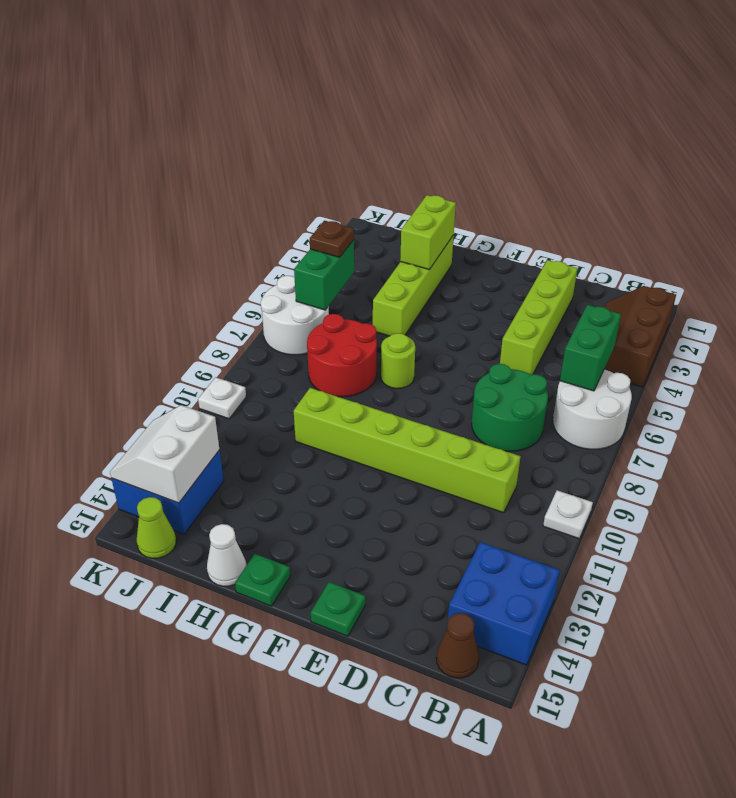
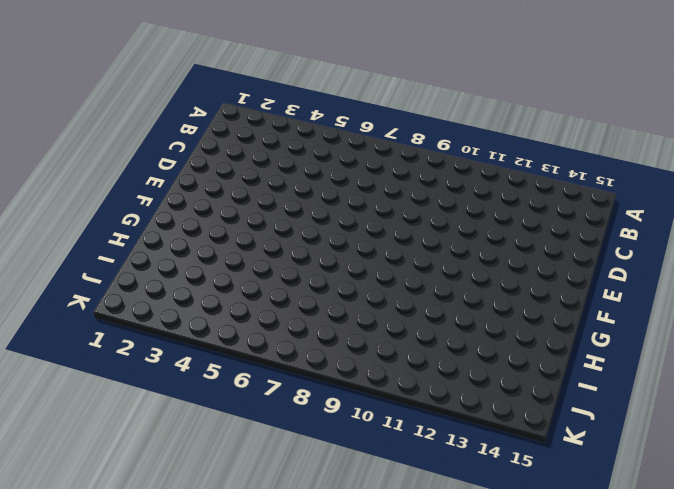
none -> brown slope A2:B4 level 1 top A
none -> white round brick A6:B7 level 1
none -> white plate A10 level 1

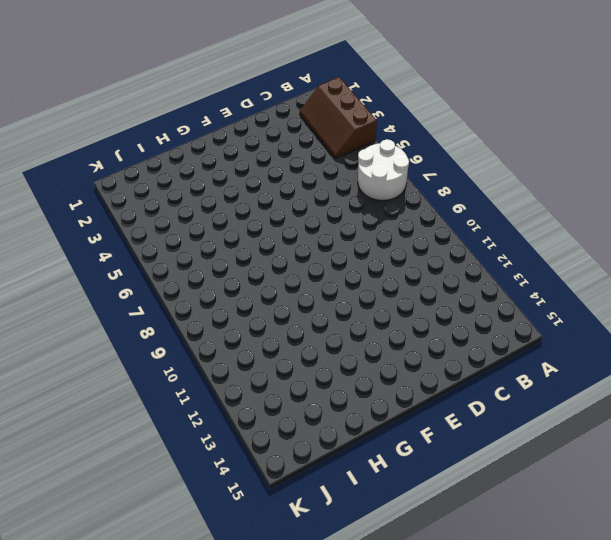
none -> white plate A10 level 1
none -> blue brick A13:B14 level 1
none -> brown cone B15 level 1

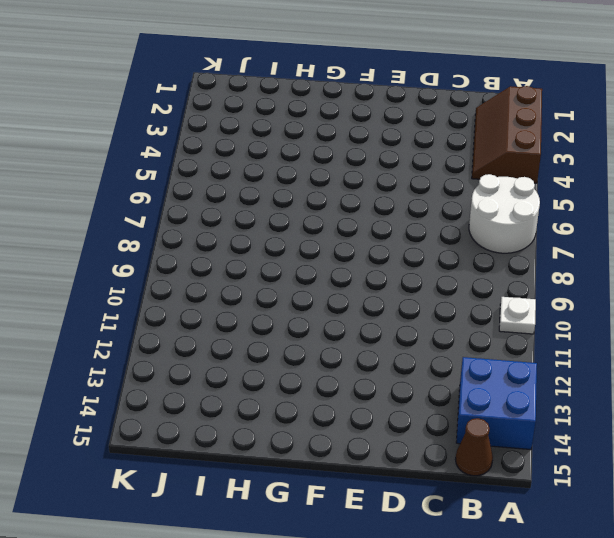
none -> green round brick C7:D8 level 1
none -> lime brick C10:H10 level 1
none -> lime brick D2:D5 level 1

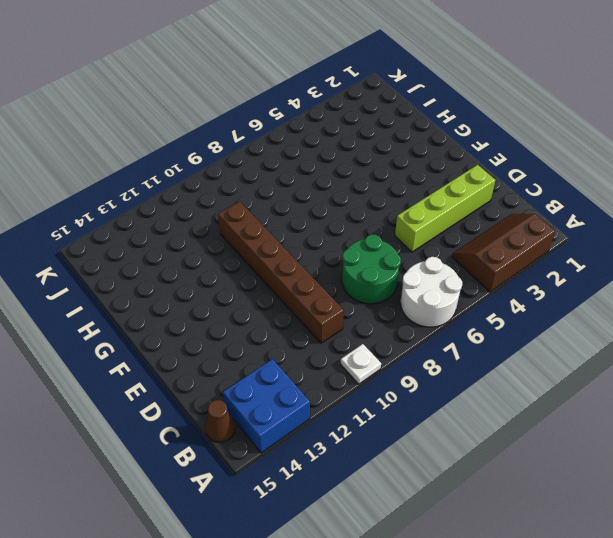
brown brick C10:H10 level 1 -> lime brick C10:H10 level 1
none -> green plate E15 level 1
none -> lime round brick G7 level 1
none -> green plate G15 level 1

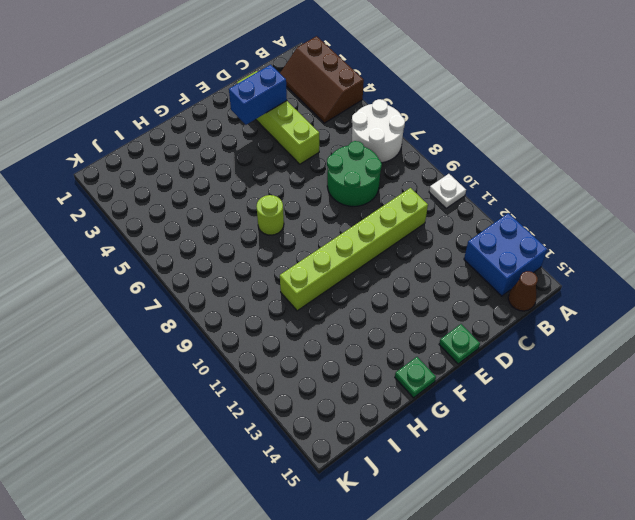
blue brick D3:E3 level 2 -> none
none -> lime brick H2:H5 level 1
none -> red round brick H7:I8 level 1
none -> white cone H15 level 1

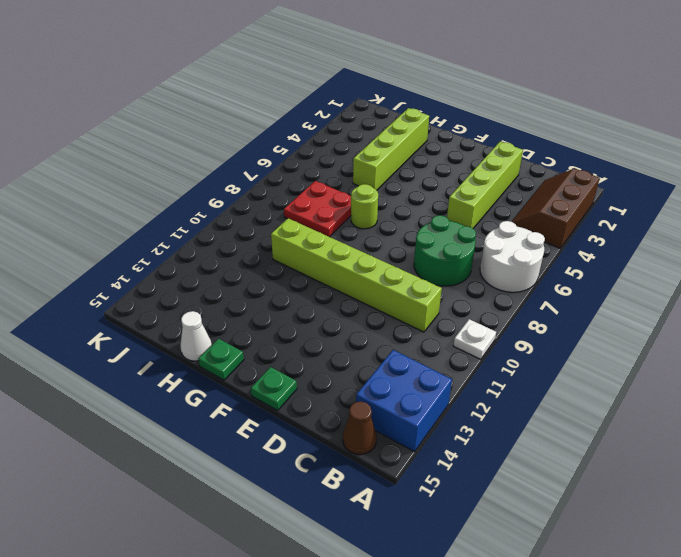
red plate H7:I8 level 1 -> red round brick H7:I8 level 1
none -> white round brick J6:K7 level 1
none -> blue brick J13:K14 level 1
none -> lime cone J15 level 1

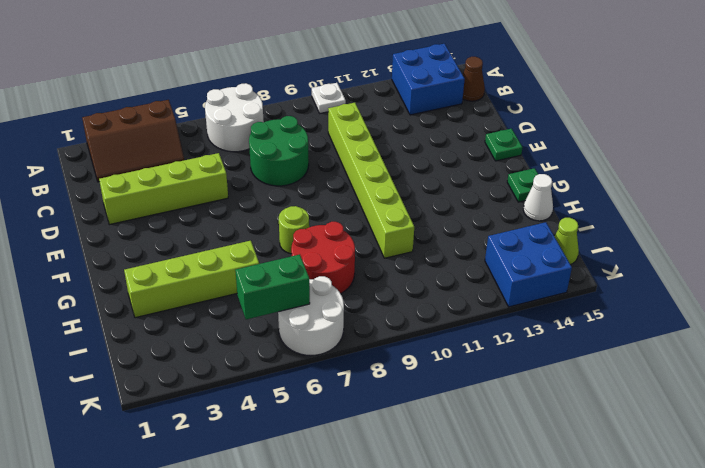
none -> white plate K10 level 1
none -> green brick B5:B6 level 2
none -> lime brick H2:H3 level 2

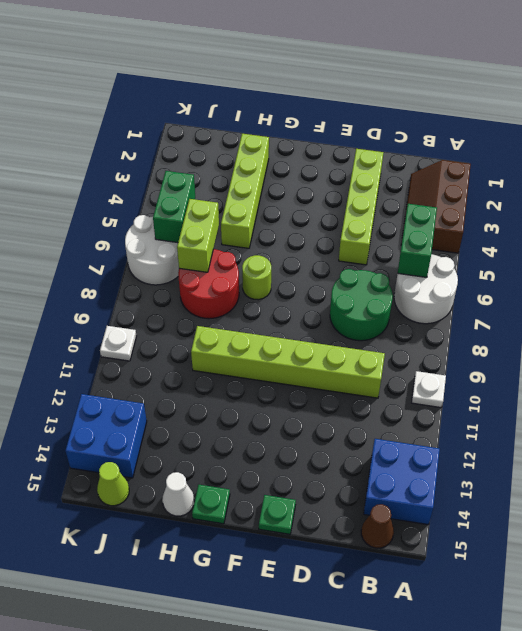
lime brick I6:I7 level 2 -> lime brick H2:H3 level 2
none -> white slope J13:K14 level 2 top J
none -> brown plate J5 level 3

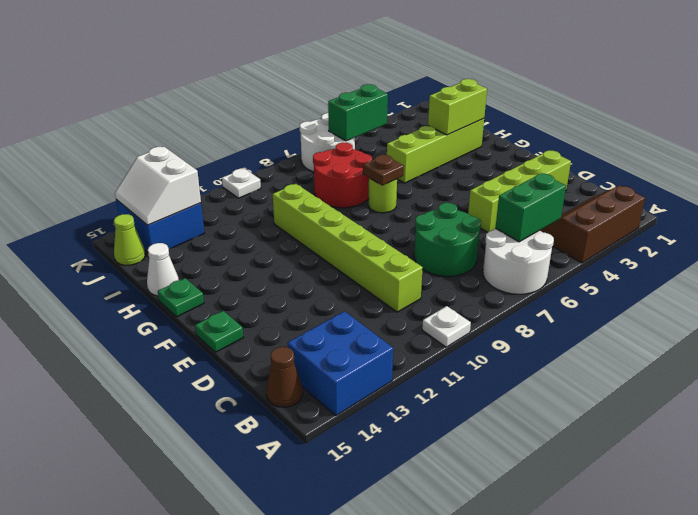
brown plate G7 level 2 -> brown plate J5 level 3
white slope J13:K14 level 2 top 13 -> white slope J13:K14 level 2 top J

